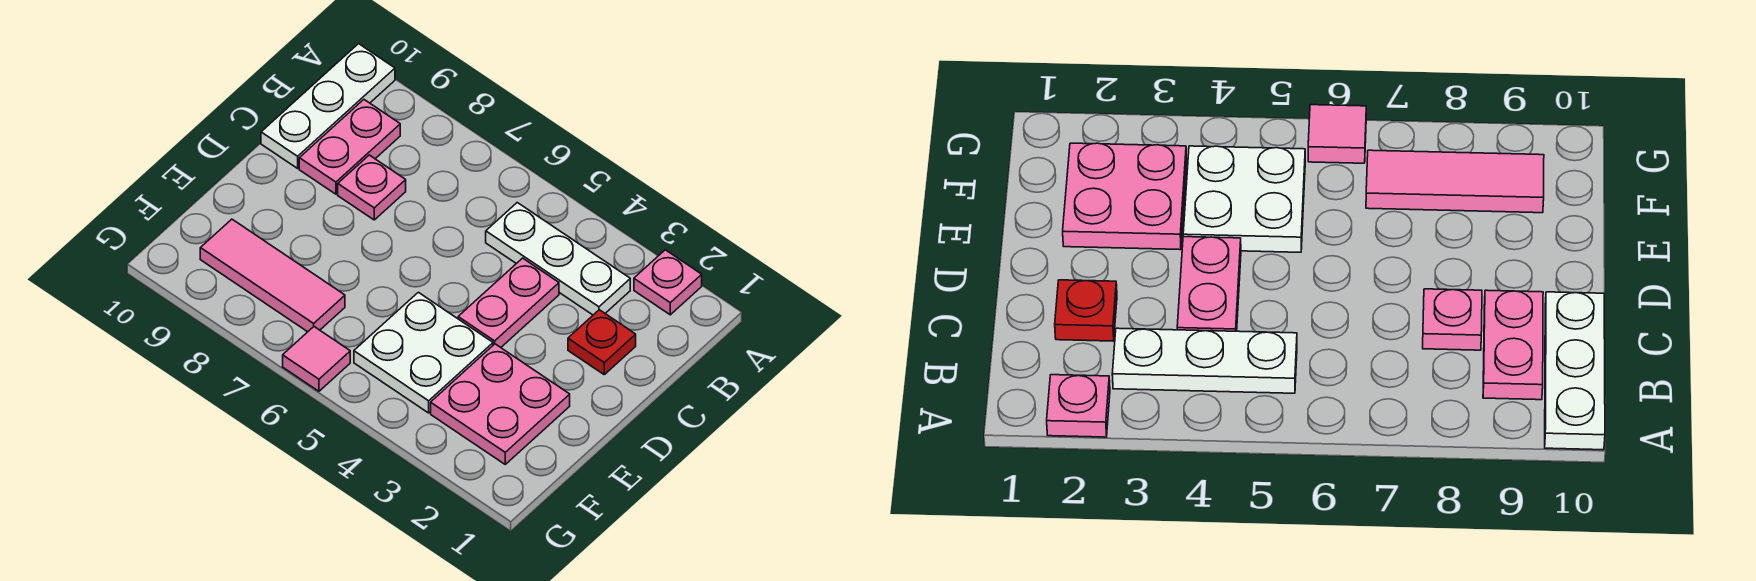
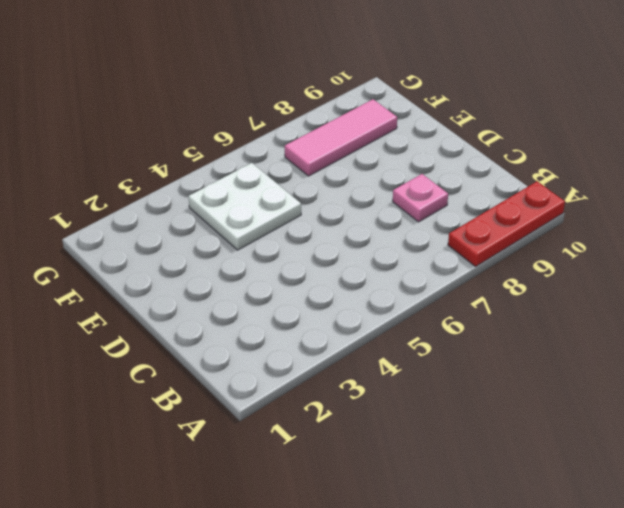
red plate A8:A10 level 1 -> white plate A10:C10 level 1
none -> pink plate A2 level 1
none -> white plate B3:B5 level 1

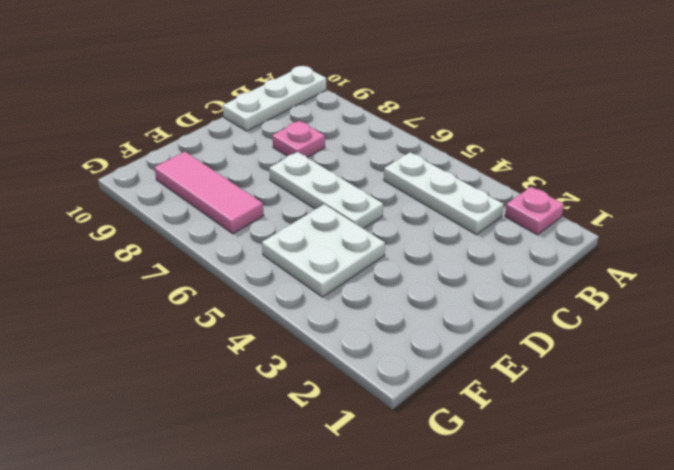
white plate D5:D7 level 1 -> none
none -> pink plate B9:C9 level 1
none -> red plate C2 level 1

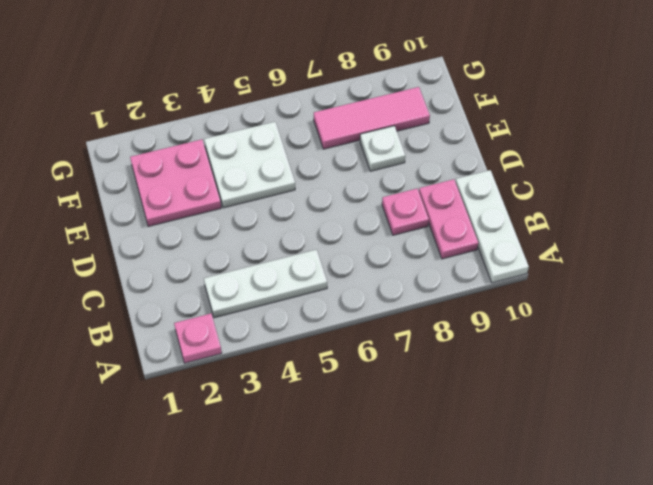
white plate E8 level 1 -> none
none -> red plate C2 level 1
none -> pink plate C4:D4 level 1

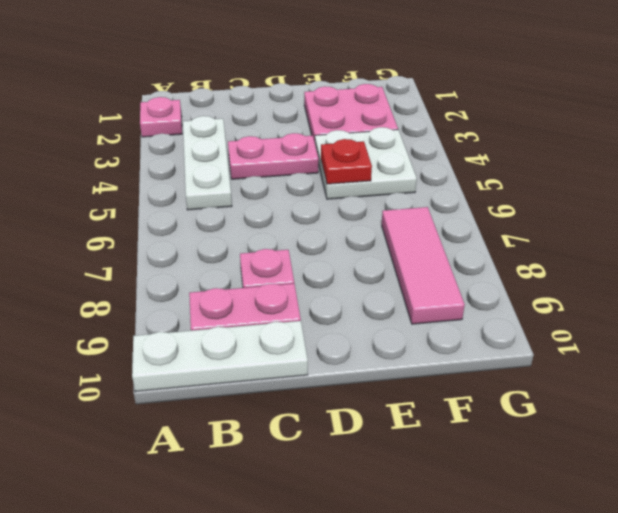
red plate E5 level 2 -> red plate C2 level 1
none -> pink tile G6 level 1

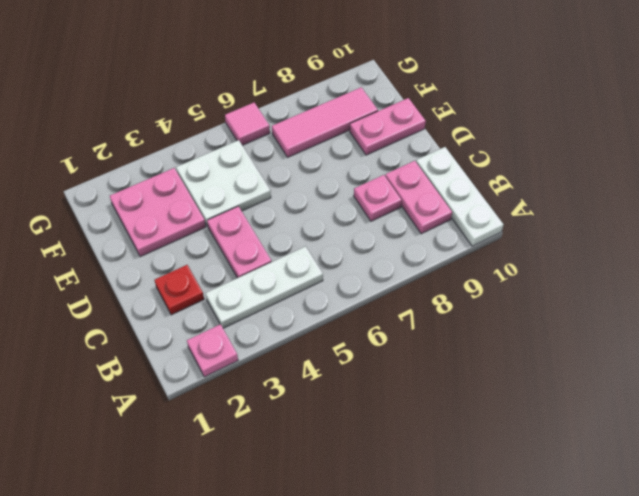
pink plate E9:E10 level 1 -> none

